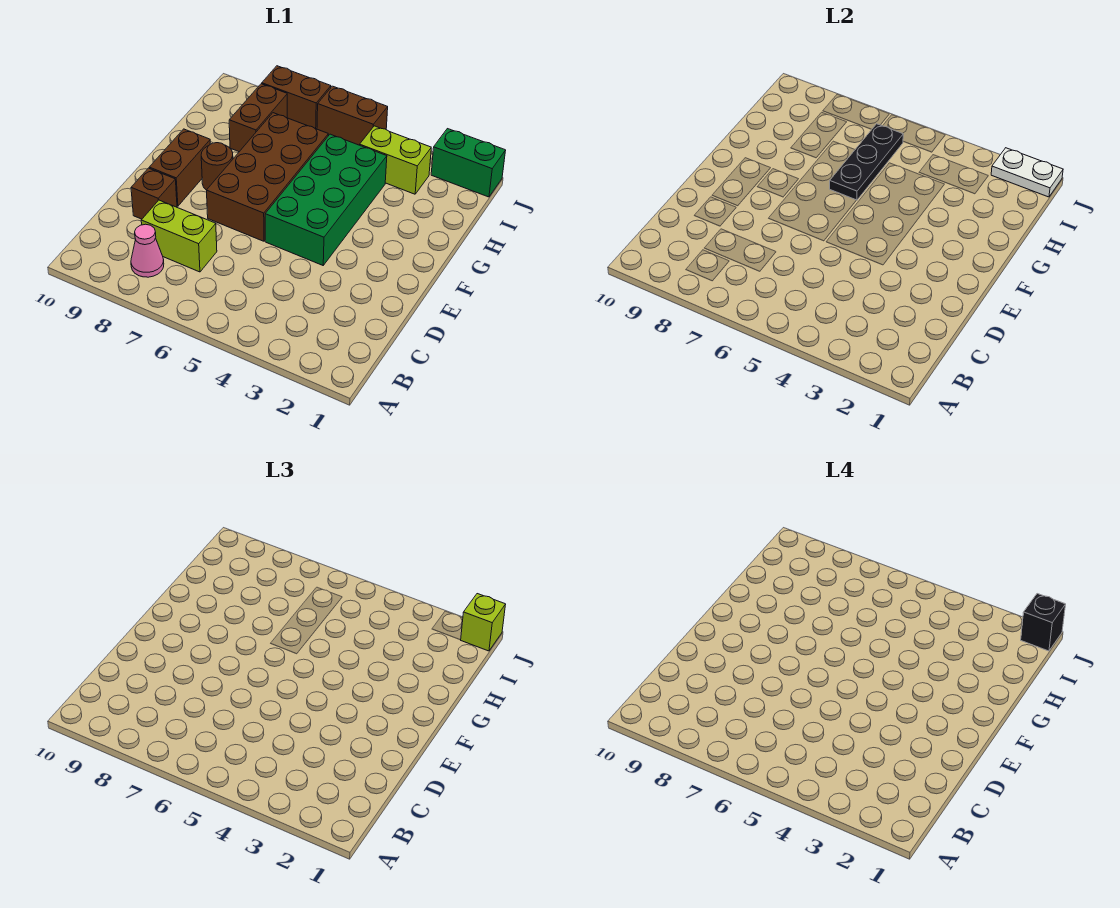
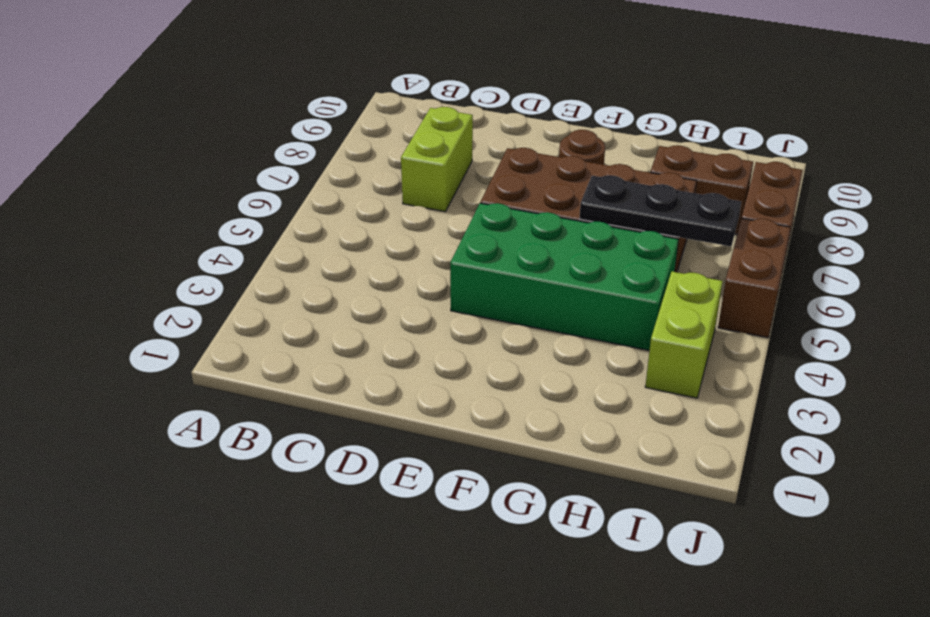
none -> pink cone B8 level 1
none -> brown brick D9 level 1
none -> brown brick E9:F9 level 1

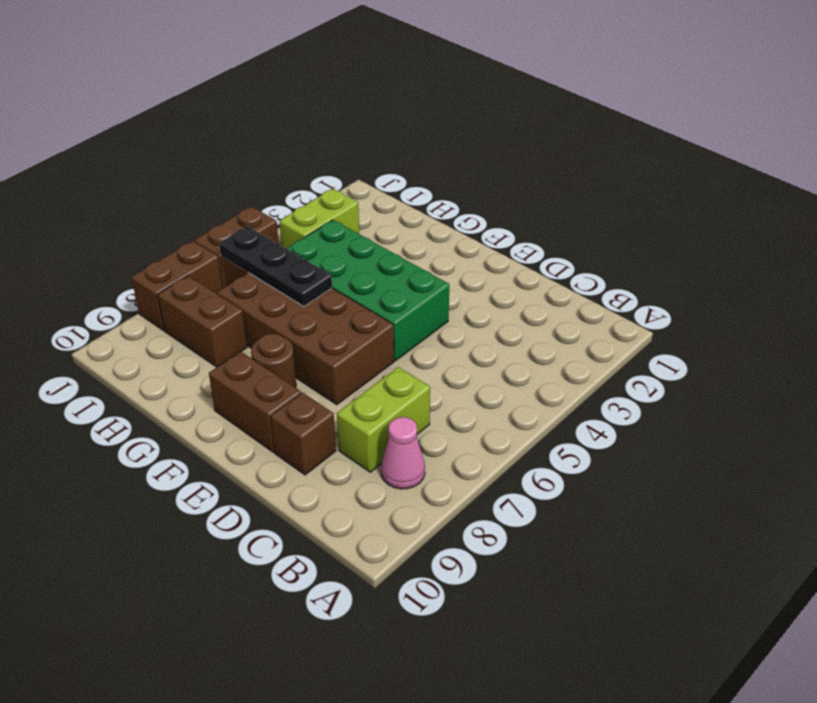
none -> green brick J1:J2 level 1
none -> white plate J1:J2 level 2
none -> lime brick J1 level 3

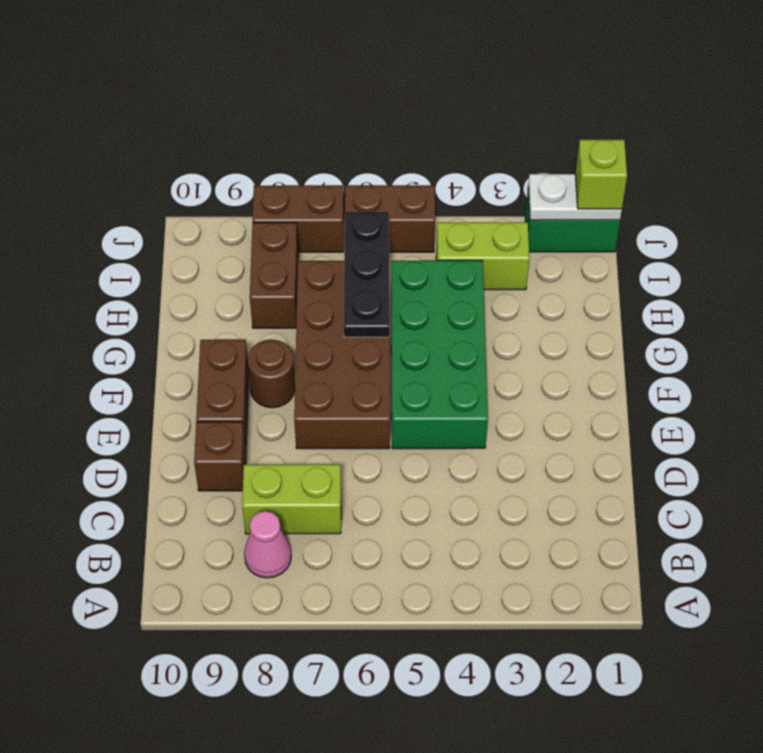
none -> black brick J1 level 4

